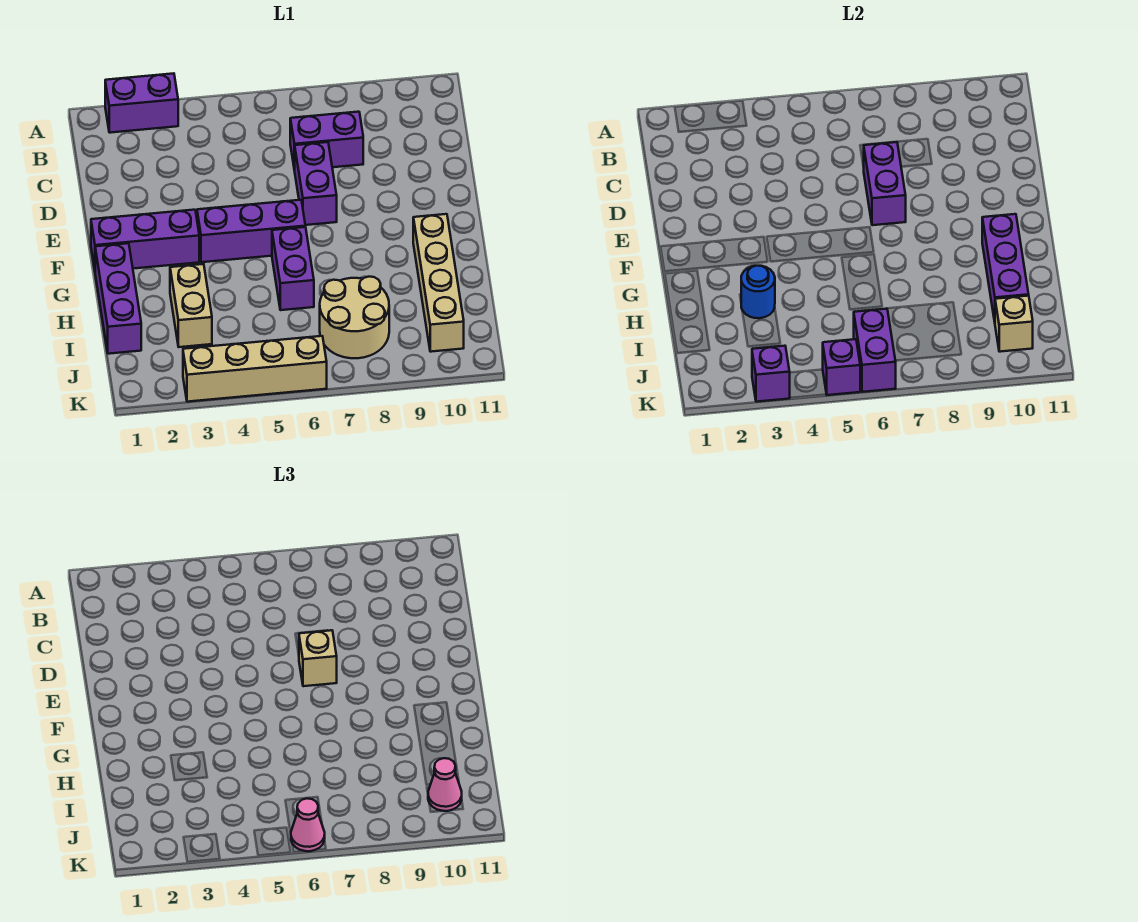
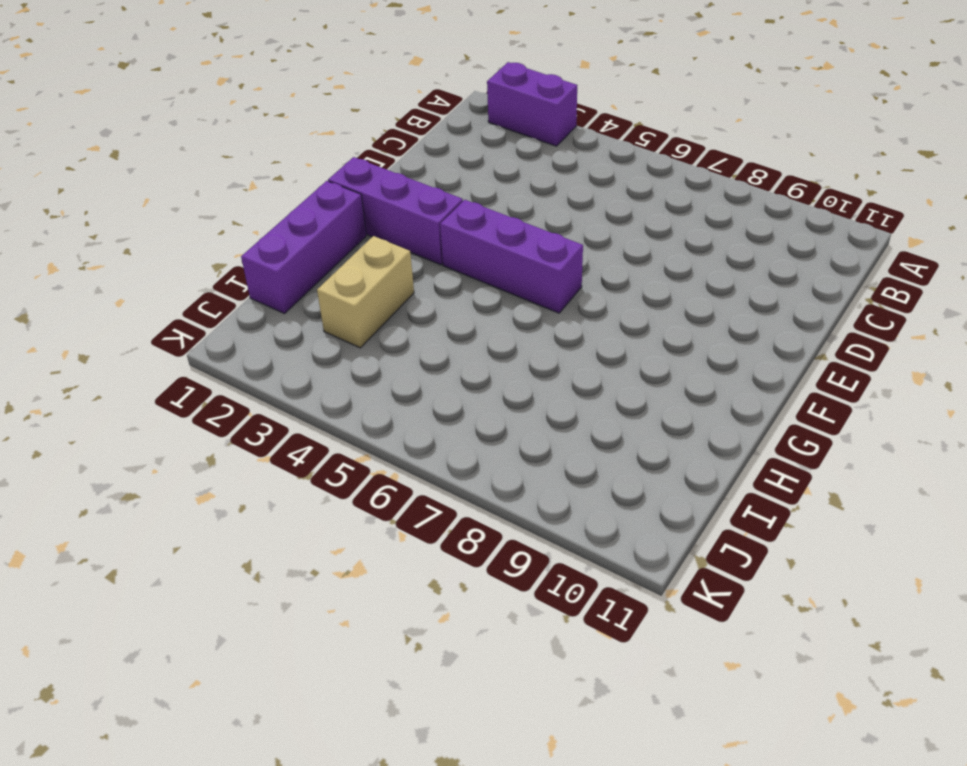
none -> purple brick C7:C8 level 1
none -> purple brick D7:E7 level 1
none -> purple brick G6:H6 level 1

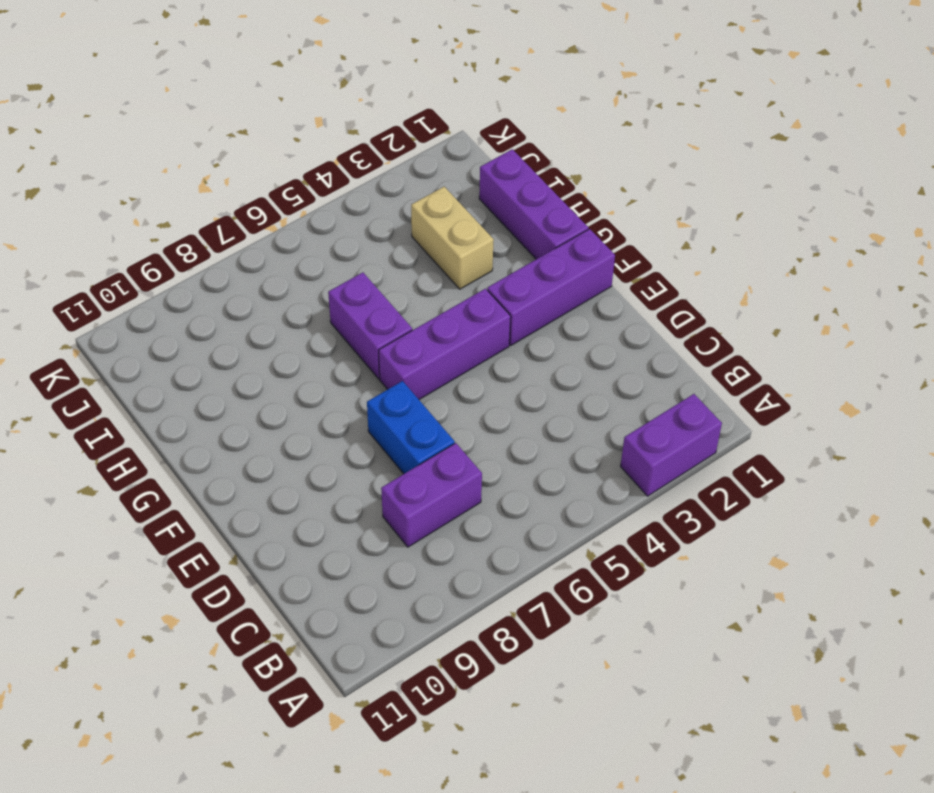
blue brick D7:E7 level 1 -> purple brick D7:E7 level 1
none -> tan brick G10:J10 level 1
none -> tan round brick I7:J8 level 1
none -> tan brick K3:K6 level 1

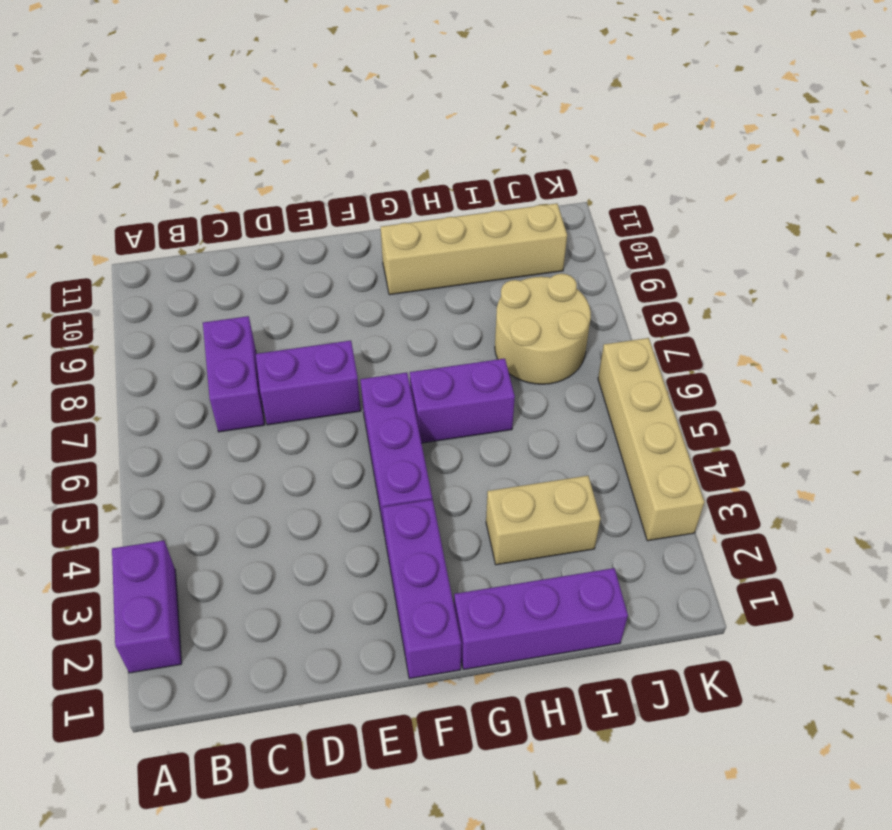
none -> purple brick D7:E7 level 2
none -> purple brick G10:I10 level 2
none -> blue round brick H3 level 2

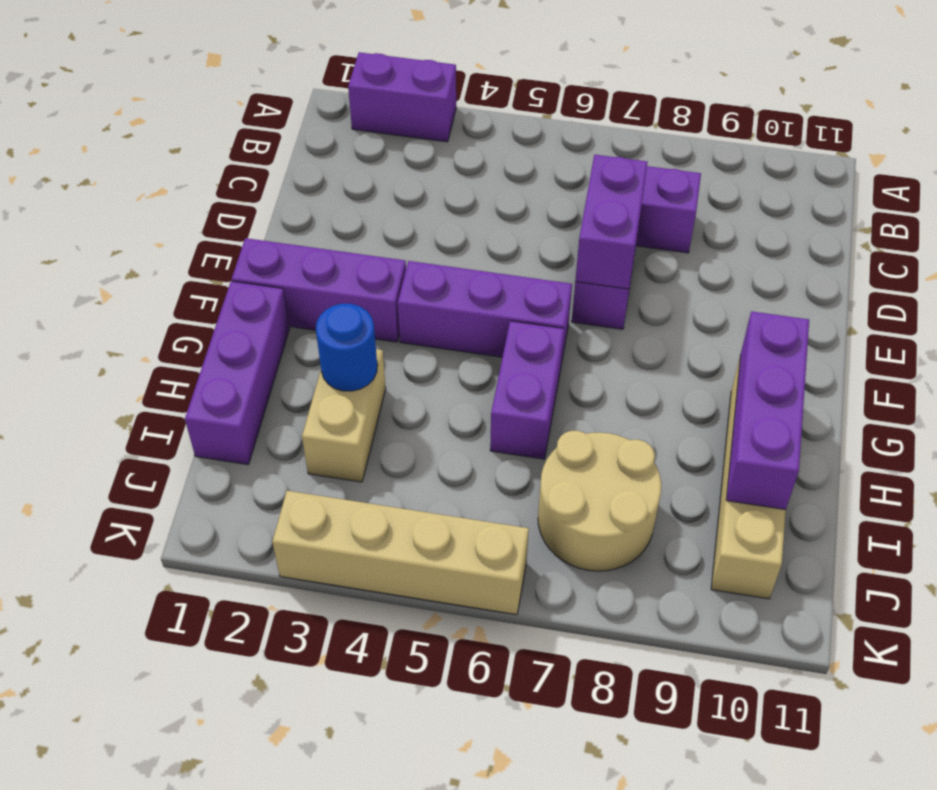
none -> purple brick J6:K6 level 2
none -> tan brick J10 level 2
none -> purple brick K3 level 2

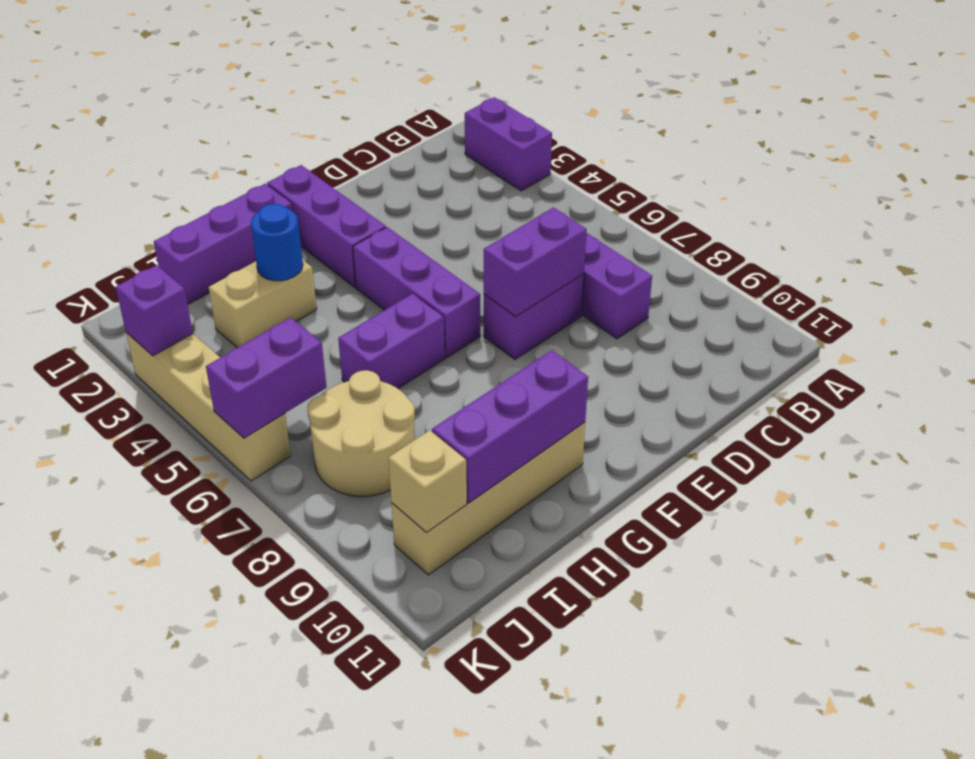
none -> purple brick K5 level 2
none -> tan brick E7 level 3
none -> pink cone J10 level 3

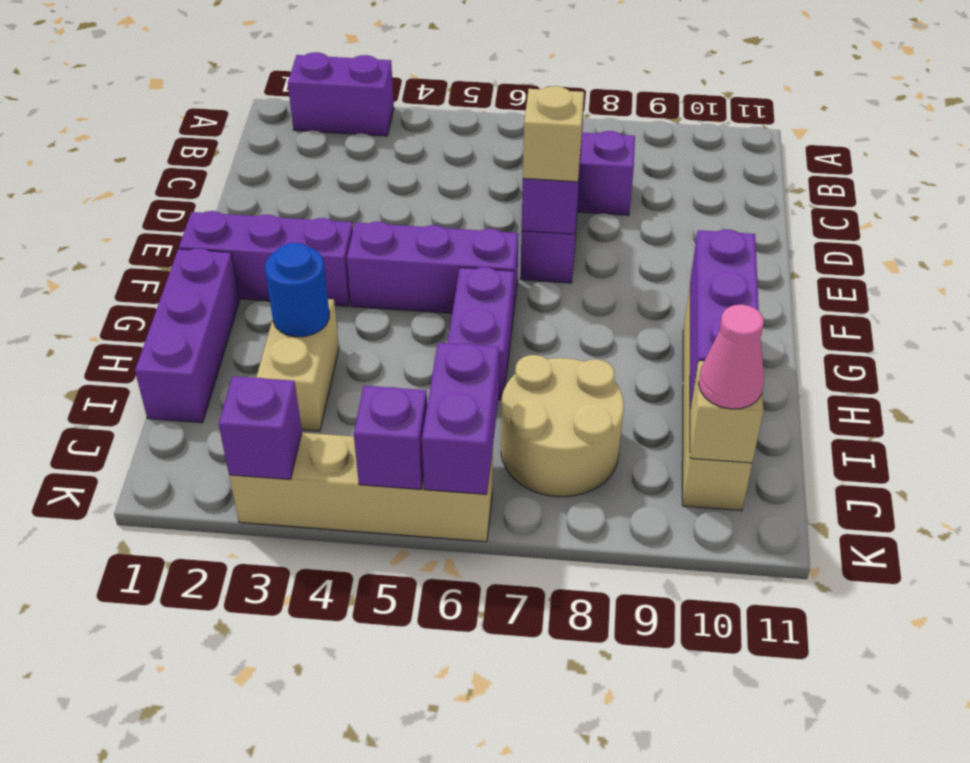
none -> pink cone K6 level 3

